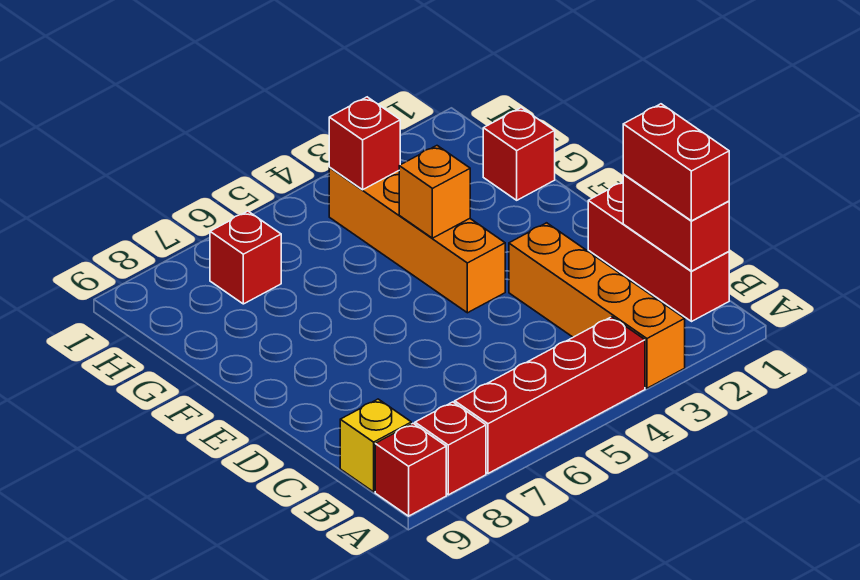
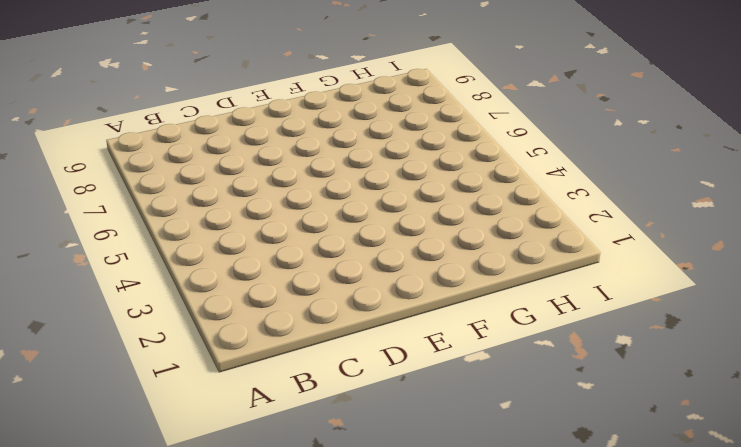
none -> orange brick A3:D3 level 1
none -> red brick A4:A7 level 1
none -> red brick A8 level 1

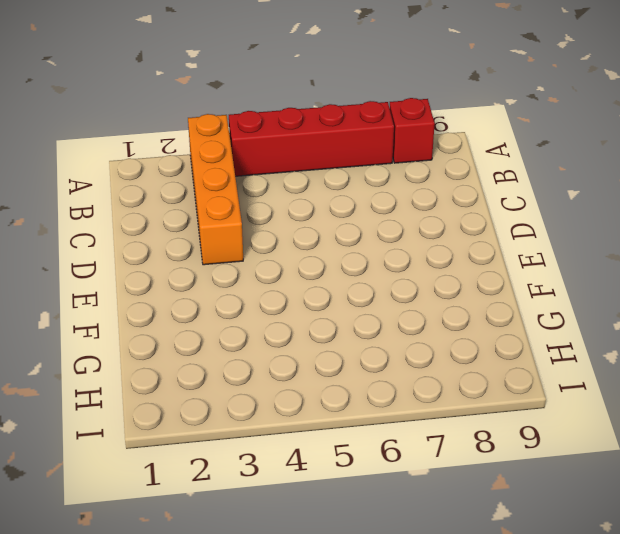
none -> red brick A9 level 1
none -> red brick B1:D1 level 1
none -> yellow brick B9 level 1

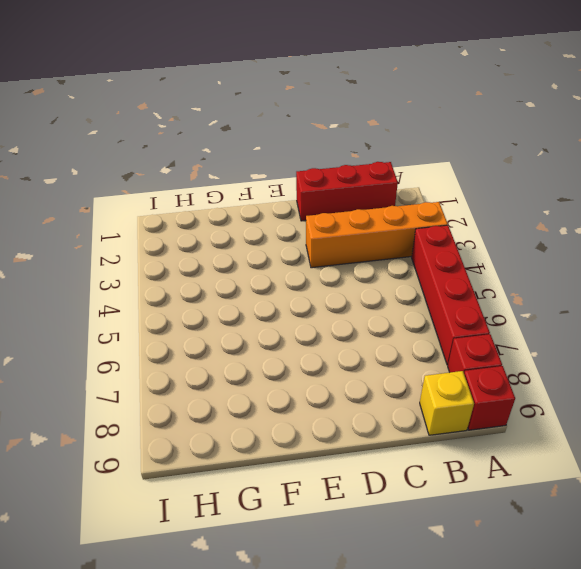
none -> orange brick E4:H4 level 1
none -> red brick G1 level 1
none -> red brick H7 level 1

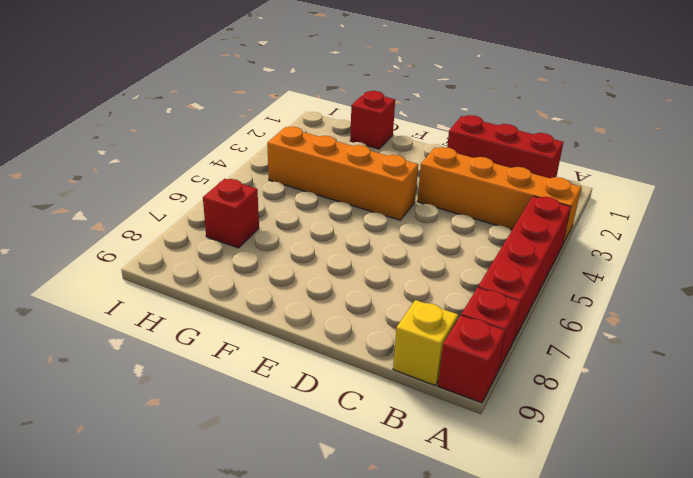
none -> red brick B1:C1 level 2
none -> orange brick F4 level 2
none -> red brick H4 level 2

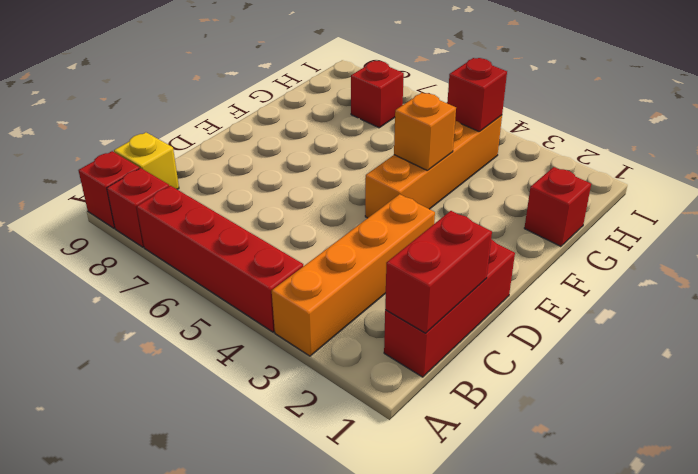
none -> red brick B1:C1 level 3

